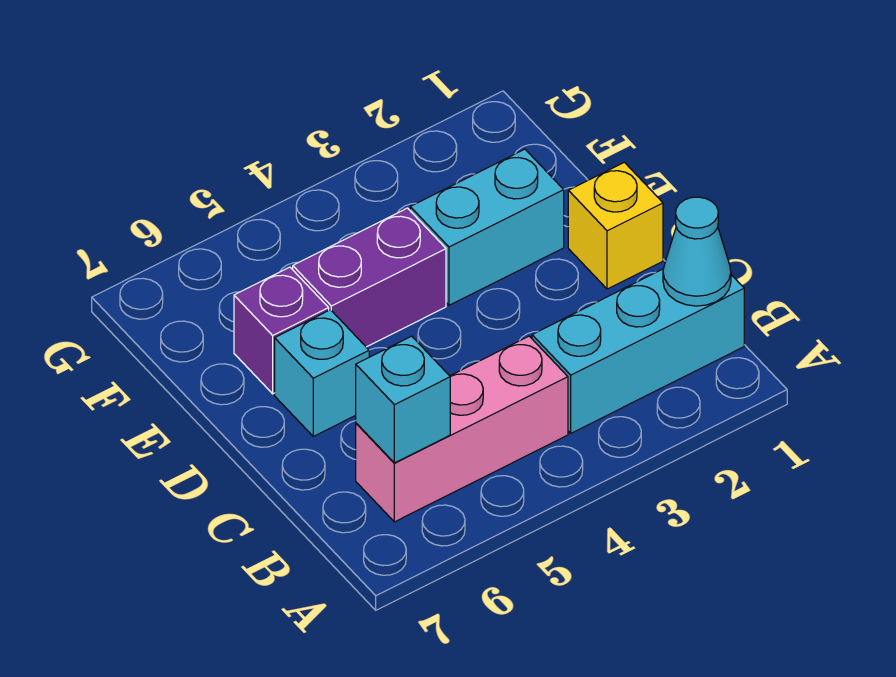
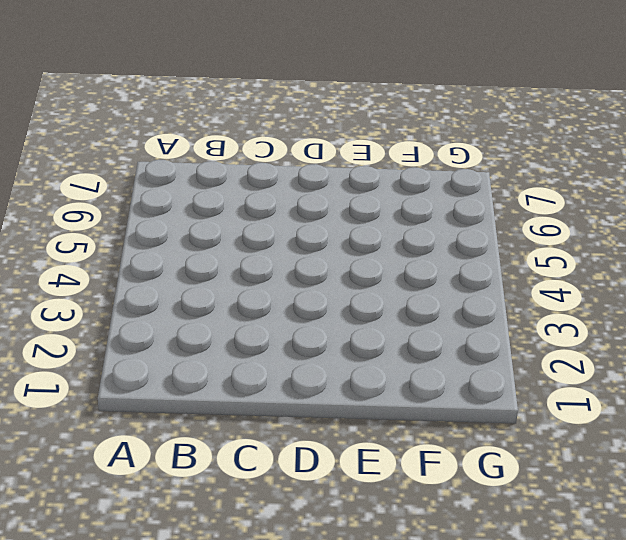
none -> cyan brick B1:B3 level 1
none -> pink brick B4:B6 level 1

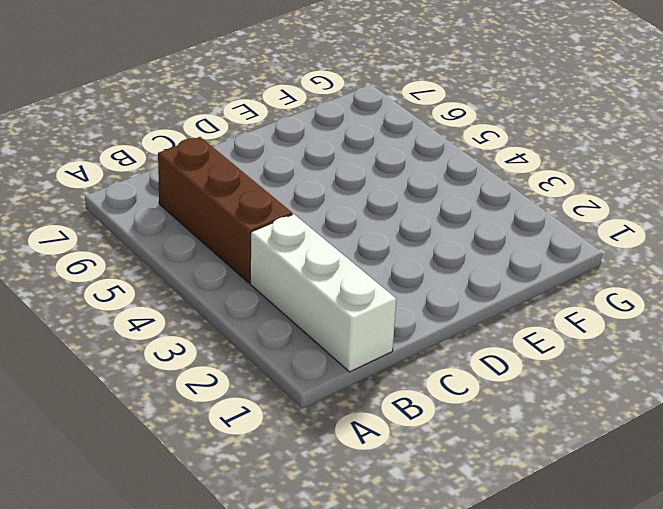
white brick B1:B3 level 1 -> cyan brick B1:B3 level 1
brown brick B4:B6 level 1 -> pink brick B4:B6 level 1
none -> yellow brick D1 level 1
none -> cyan brick D6 level 1

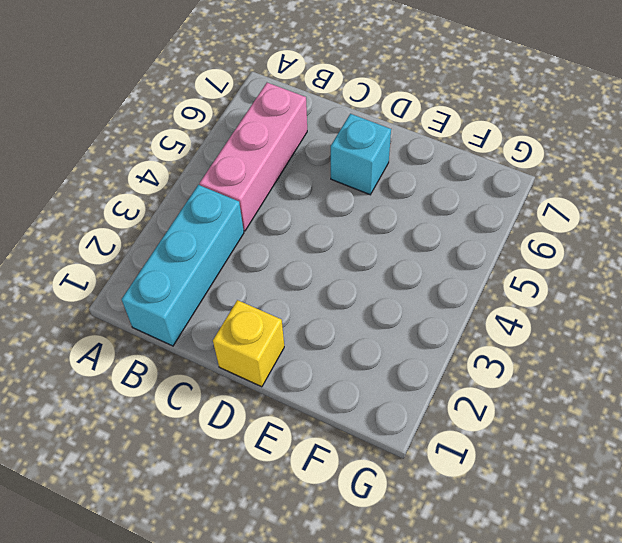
none -> cyan brick E2:E3 level 1
none -> purple brick E4:E5 level 1

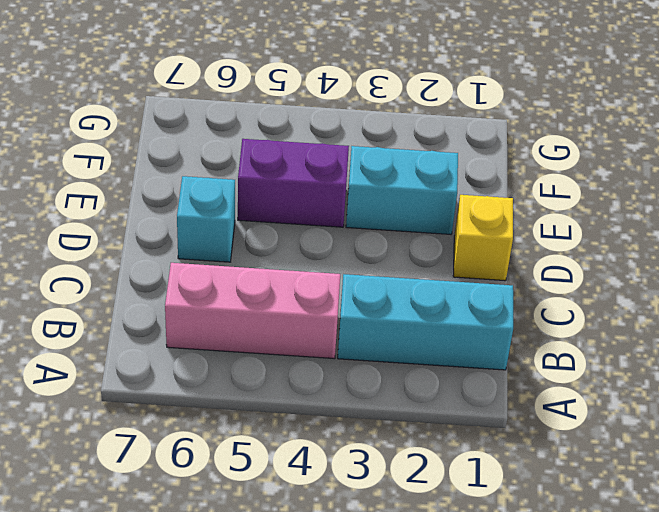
none -> purple brick E6 level 1
none -> cyan cone B1 level 2

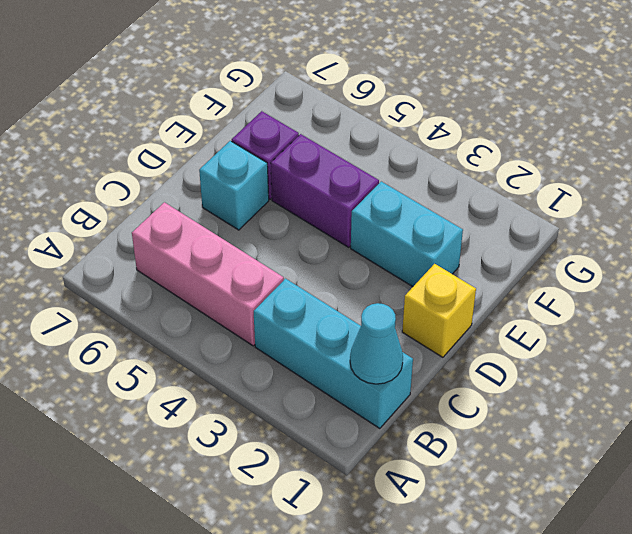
none -> cyan brick B6 level 2

